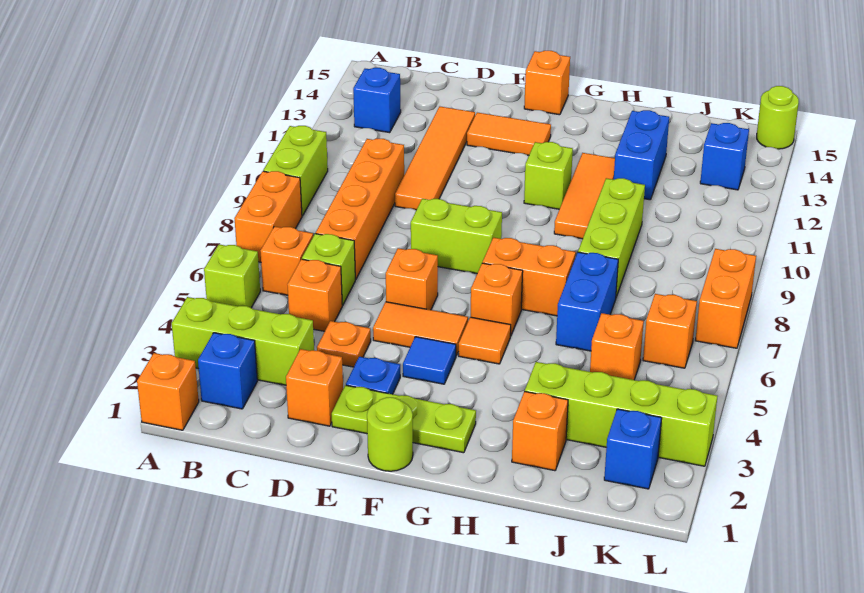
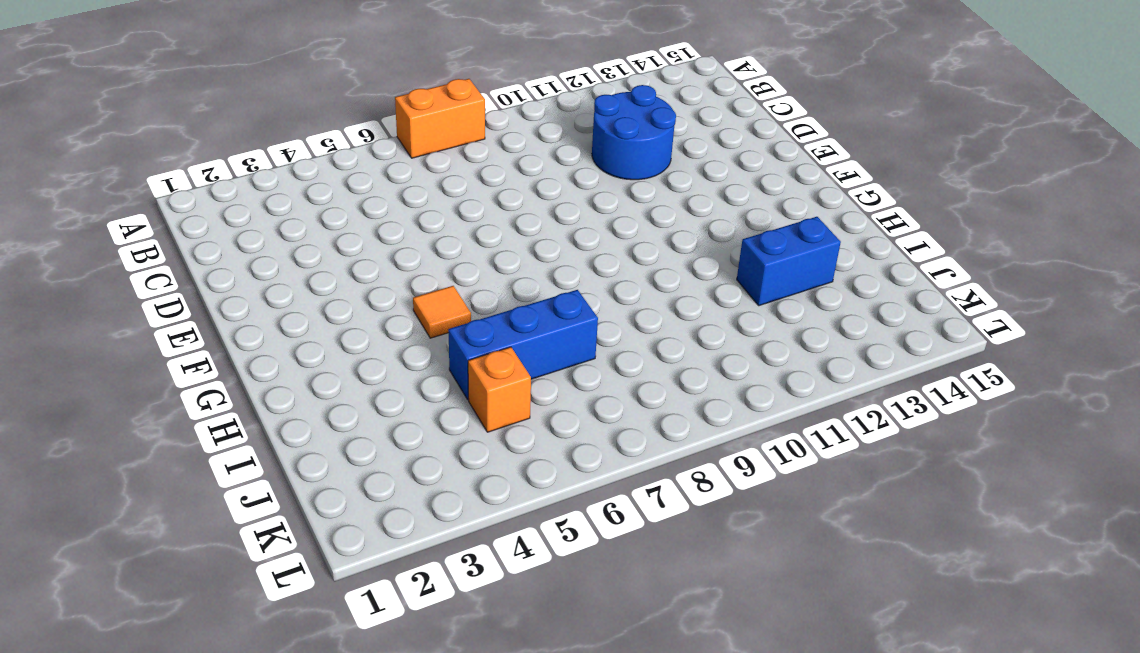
blue round brick C11:D12 level 1 -> orange tile D10:D13 level 1
blue brick I5:I7 level 1 -> blue brick I6:I7 level 1
none -> orange brick A1 level 1
none -> lime brick A3:C3 level 1
none -> lime brick A5 level 1
none -> lime brick A9:A10 level 1

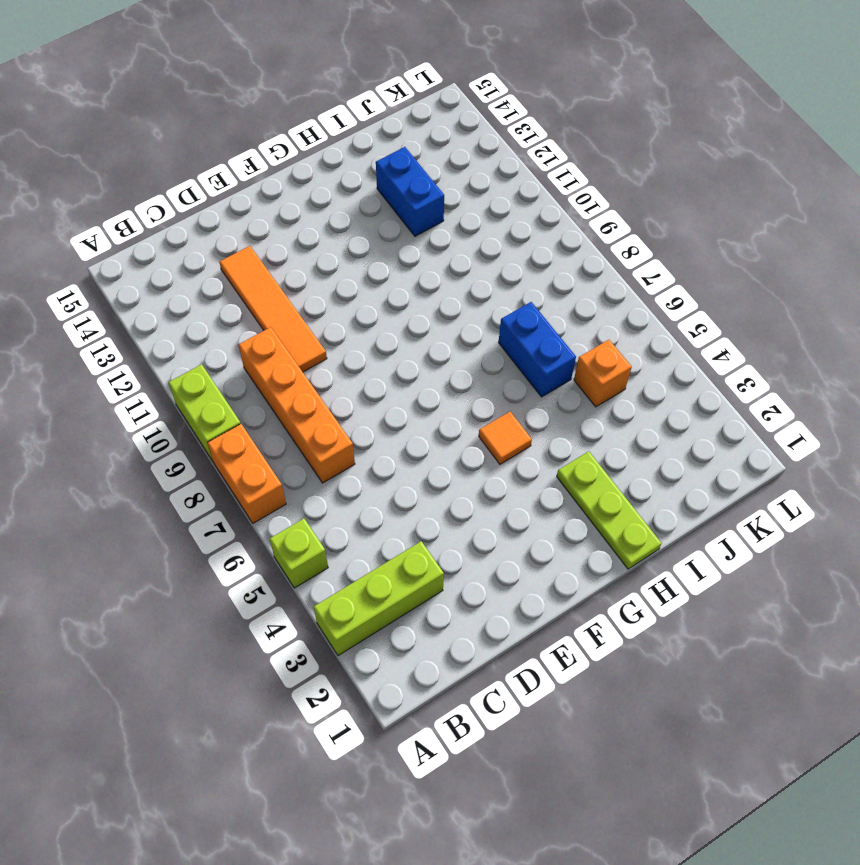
lime plate H1:H3 level 1 -> lime plate E2:G2 level 1
none -> orange brick A1 level 1
none -> blue brick B2 level 1
none -> orange brick B6 level 1
none -> blue brick B13 level 1

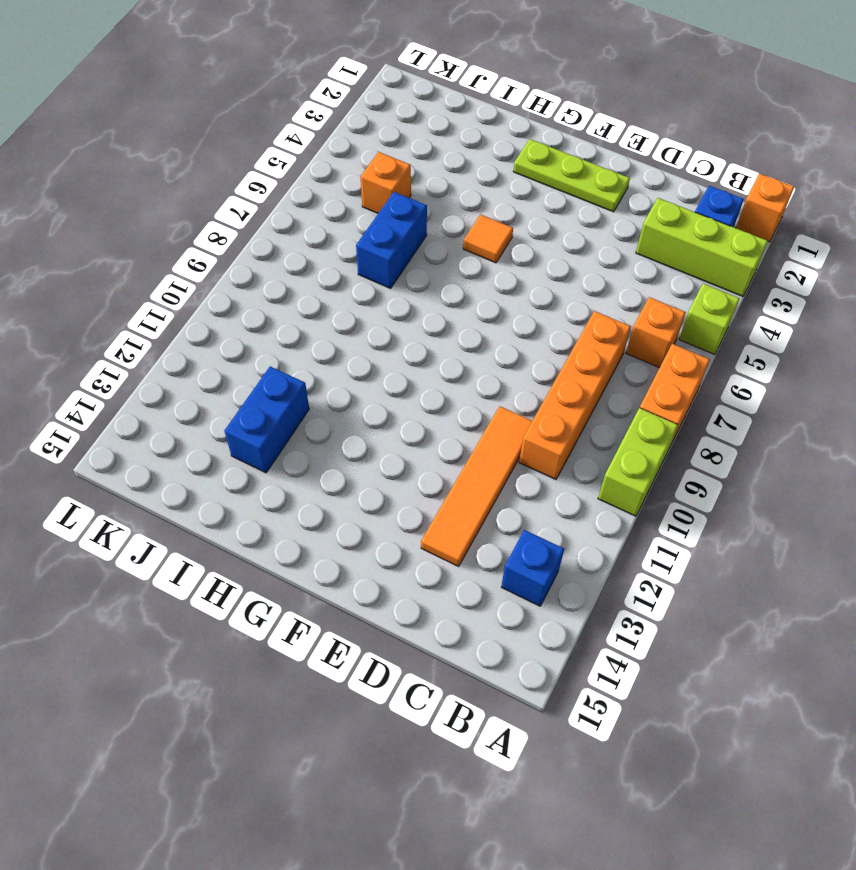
none -> orange brick C5 level 1
none -> lime brick C6 level 1
none -> orange brick D2 level 1
none -> orange plate D4 level 1

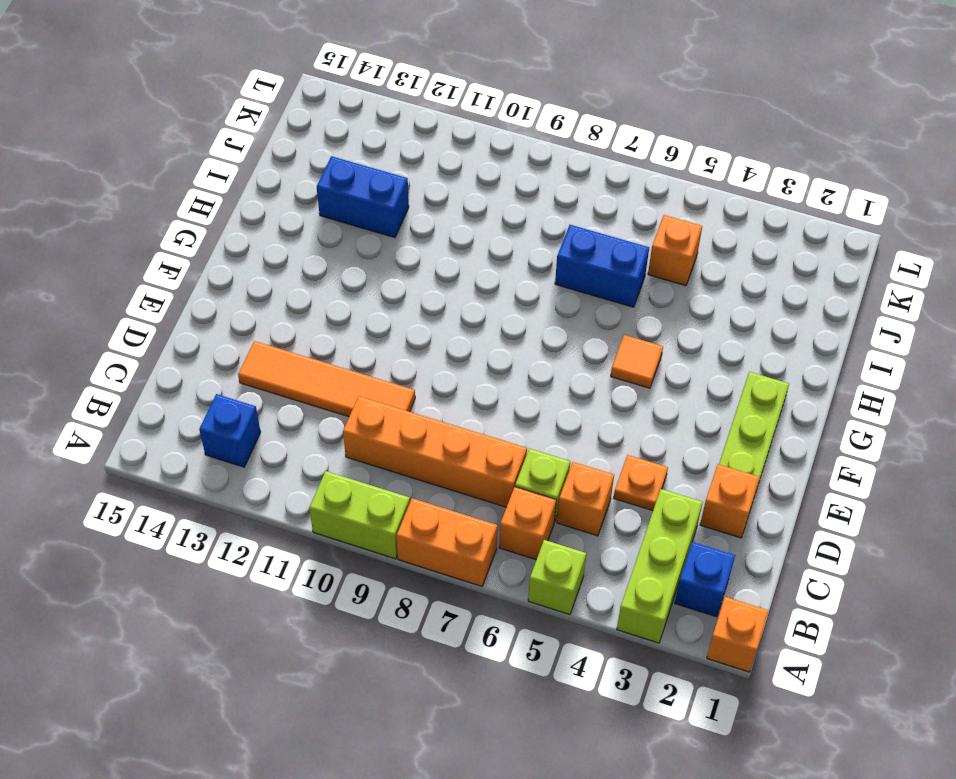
none -> blue plate E3 level 1
none -> orange tile E5:F5 level 1
none -> orange brick E6 level 1
none -> lime brick E8:F8 level 1

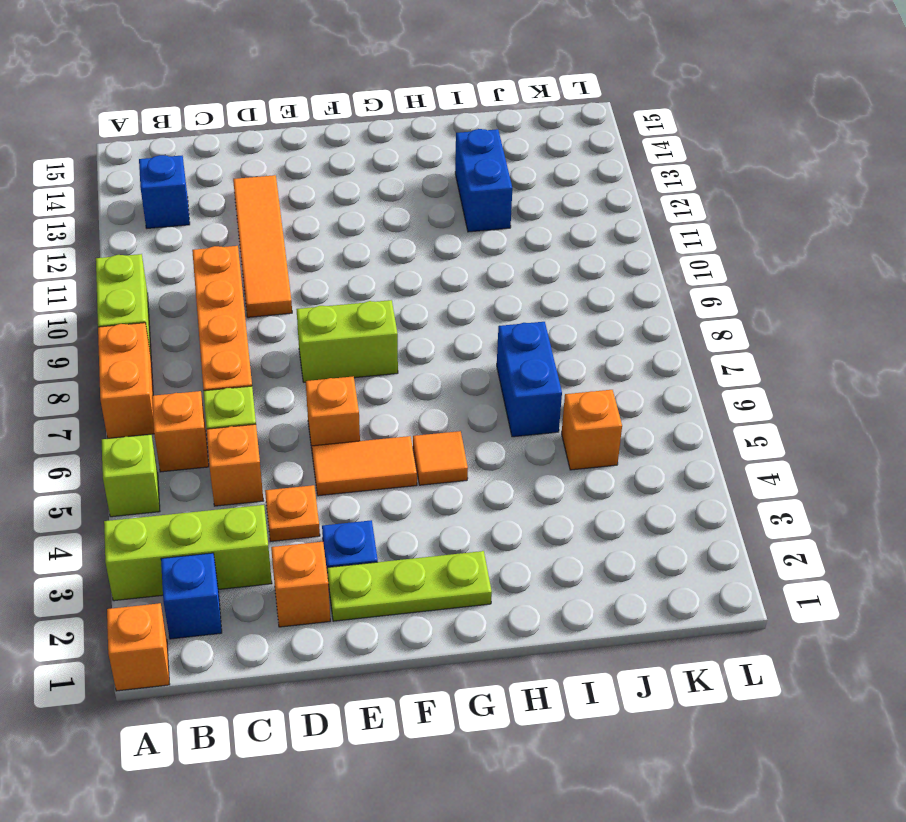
none -> orange tile E13:F13 level 1
none -> lime round brick F1 level 1
none -> blue tile F4 level 1
none -> orange brick F15 level 1

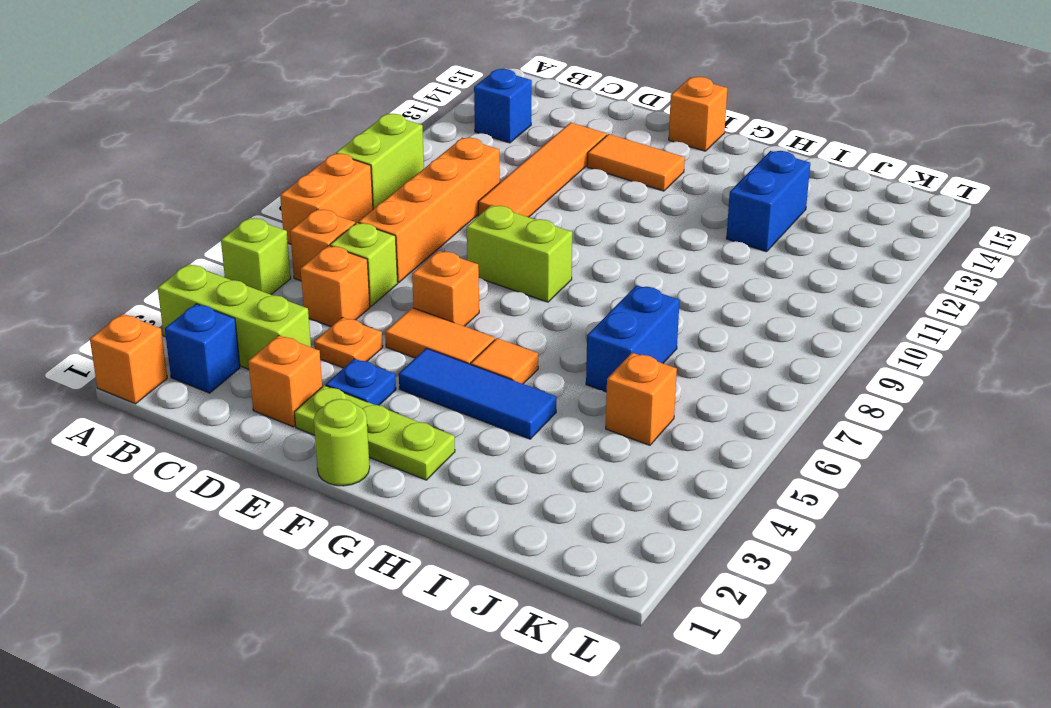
blue tile F4:H4 level 1 -> blue tile F4 level 1
none -> orange brick G6 level 1
none -> orange brick G7:H7 level 1
none -> lime brick G11 level 1
none -> orange tile H10:H12 level 1

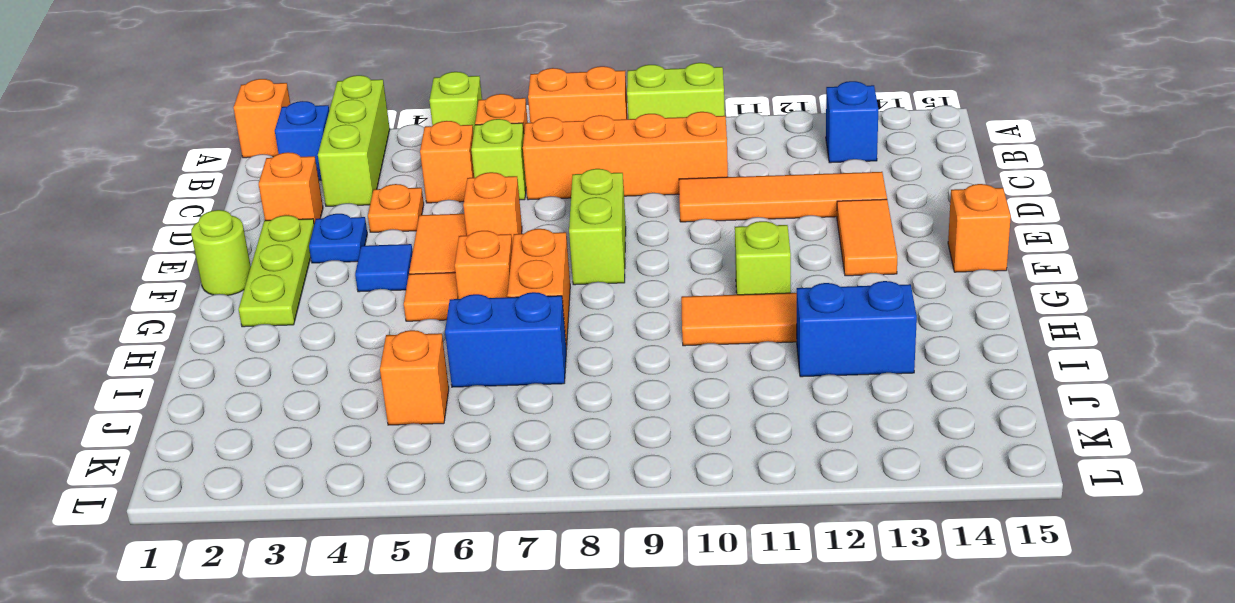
none -> orange brick I2 level 1
none -> lime brick I3:L3 level 1
none -> lime brick I8:I10 level 1
none -> blue brick K2 level 1

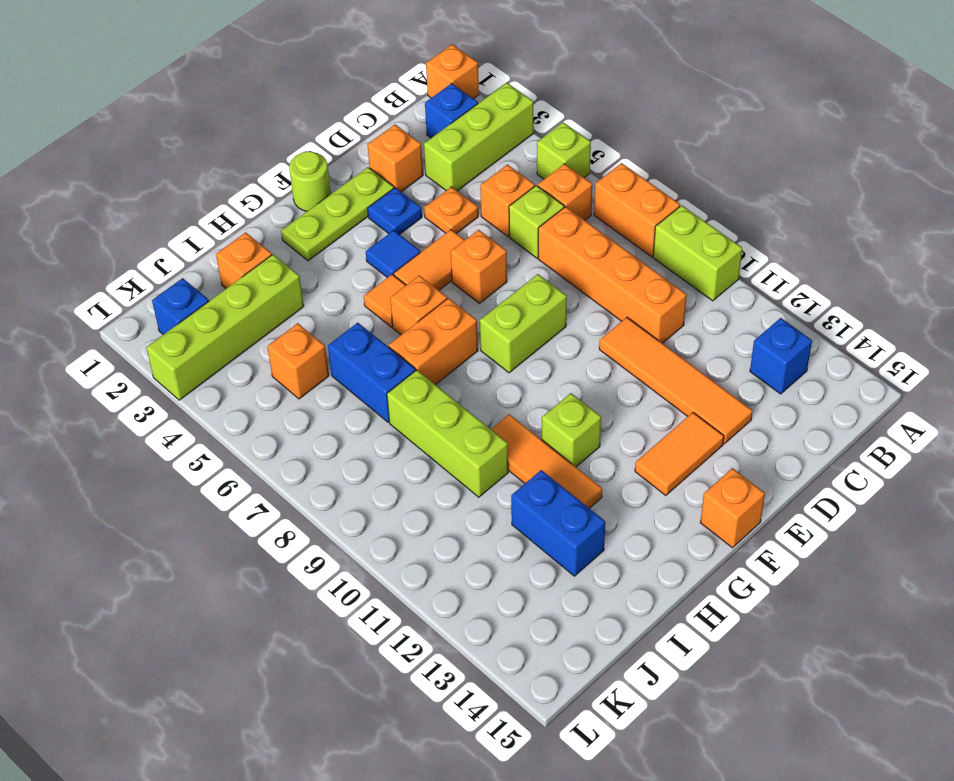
none -> orange brick K6 level 1
none -> blue brick K13 level 1
none -> orange brick L7:L8 level 1
none -> lime round brick L15 level 1

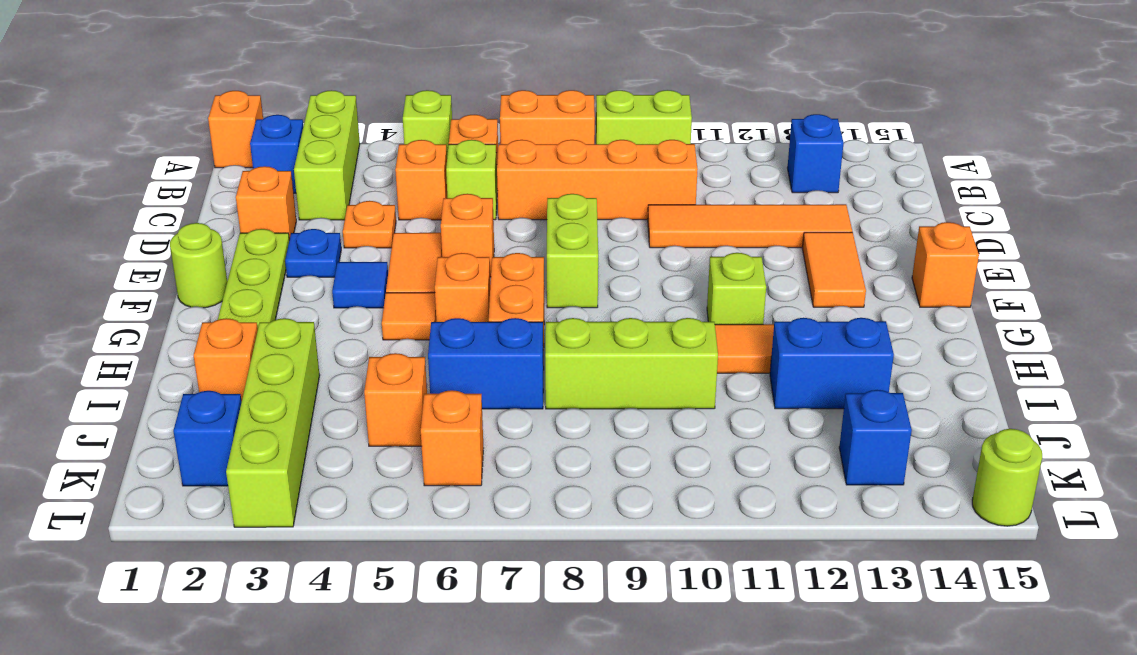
none -> orange brick L7:L8 level 1

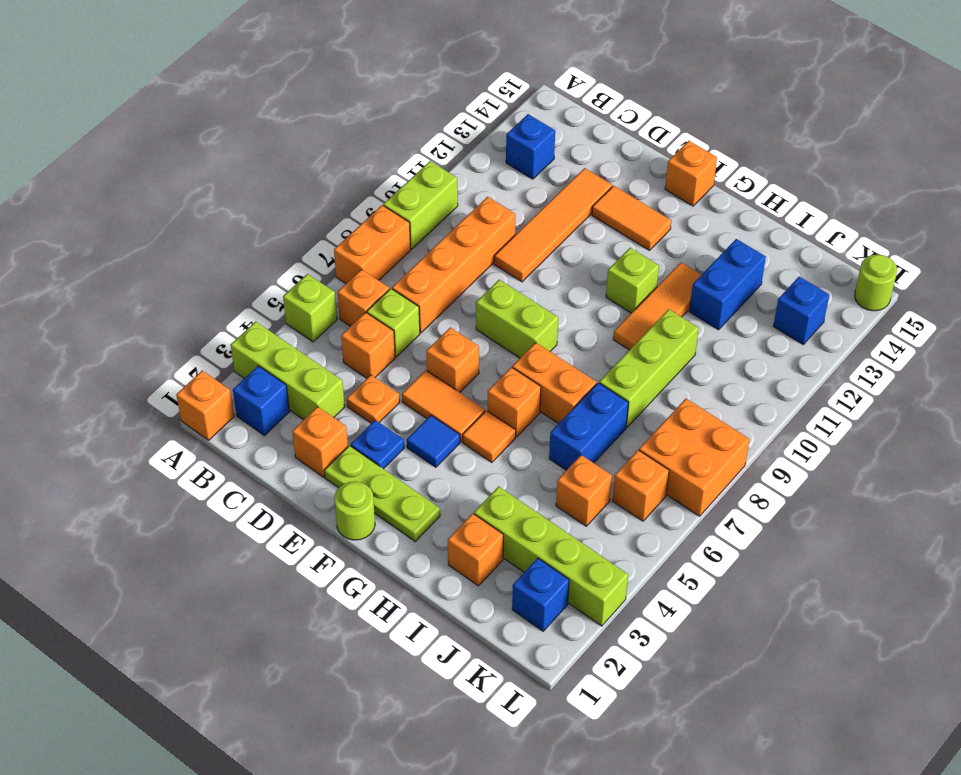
orange brick K7:L8 level 1 -> orange brick L7:L8 level 1

